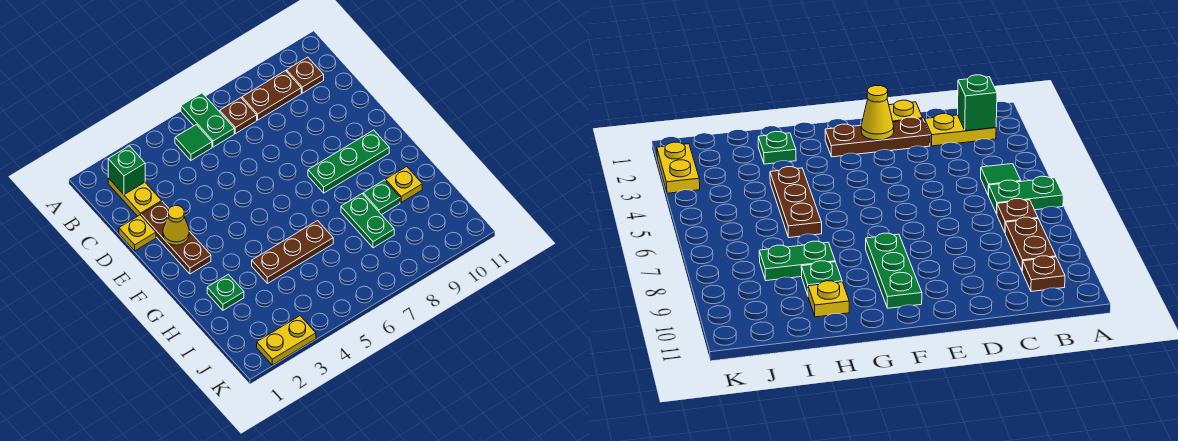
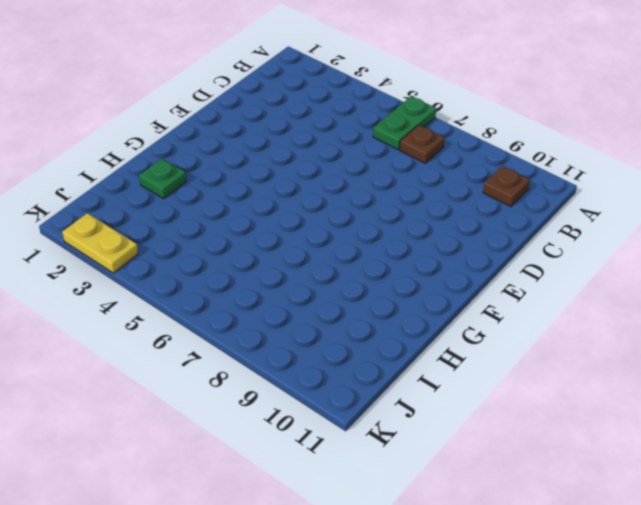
none -> yellow plate B2:C2 level 1
none -> green tile B5 level 1
none -> brown plate B8:B9 level 1

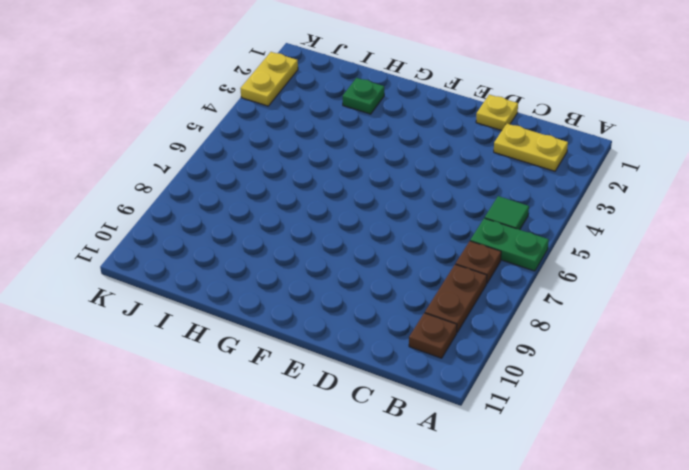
none -> brown plate D2:F2 level 1
none -> green plate F8:F10 level 1
none -> brown plate H4:H6 level 1

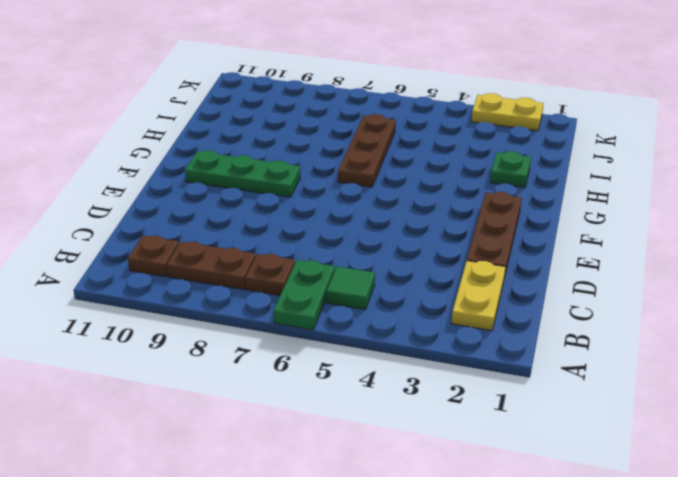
brown plate G6:I6 level 1 -> brown plate H4:H6 level 1
none -> yellow plate D1 level 1
none -> green plate H8:I8 level 1
none -> green plate H9 level 1

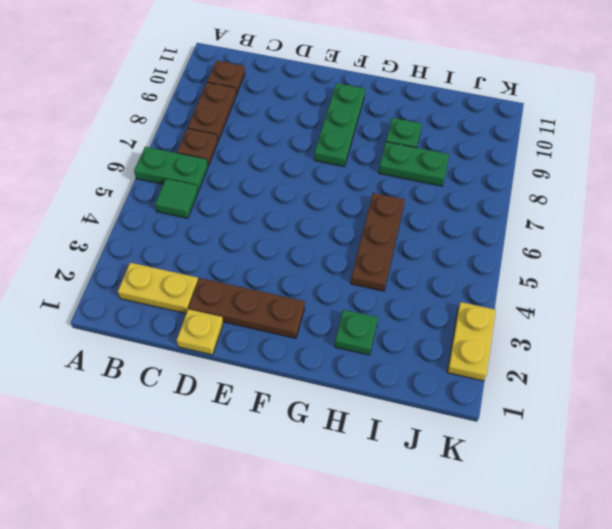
none -> yellow plate H10 level 1
none -> green brick B2 level 2
none -> yellow cone E2 level 2

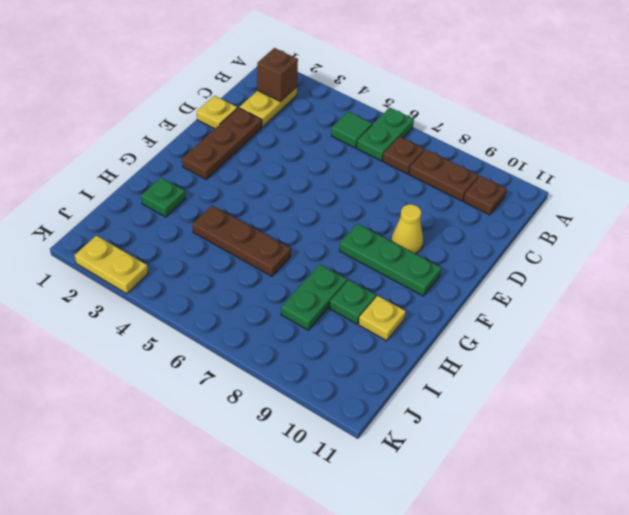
brown brick B2 level 2 -> green brick B2 level 2
yellow cone E9 level 1 -> yellow cone E2 level 2

